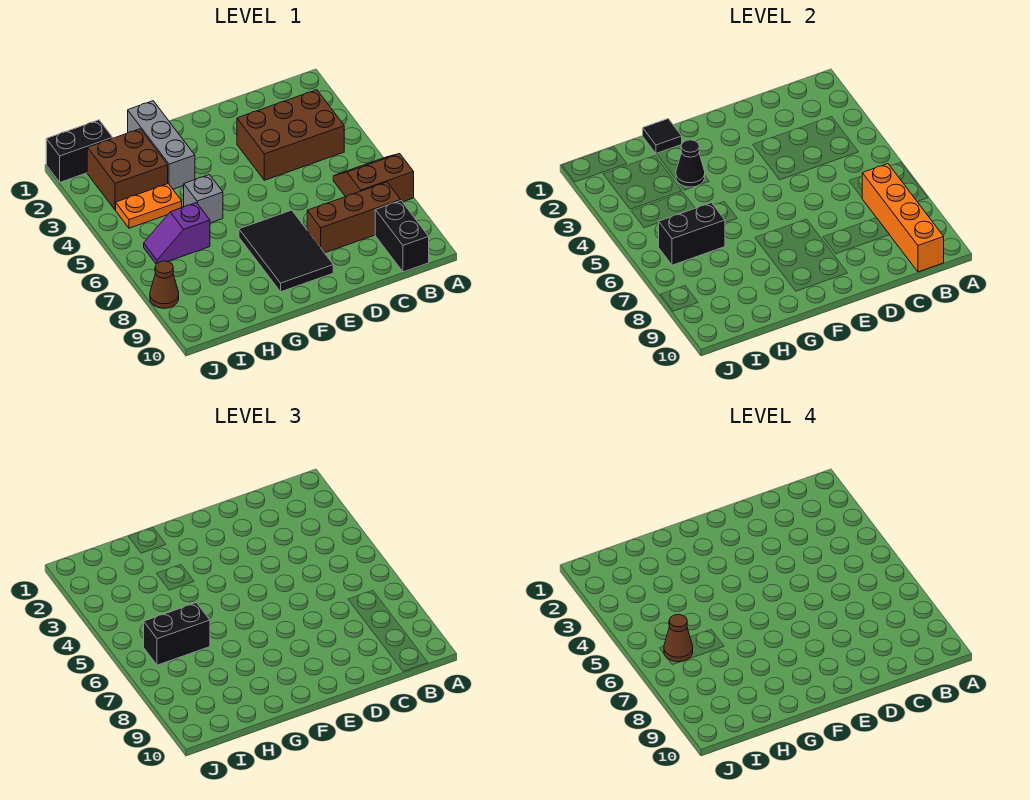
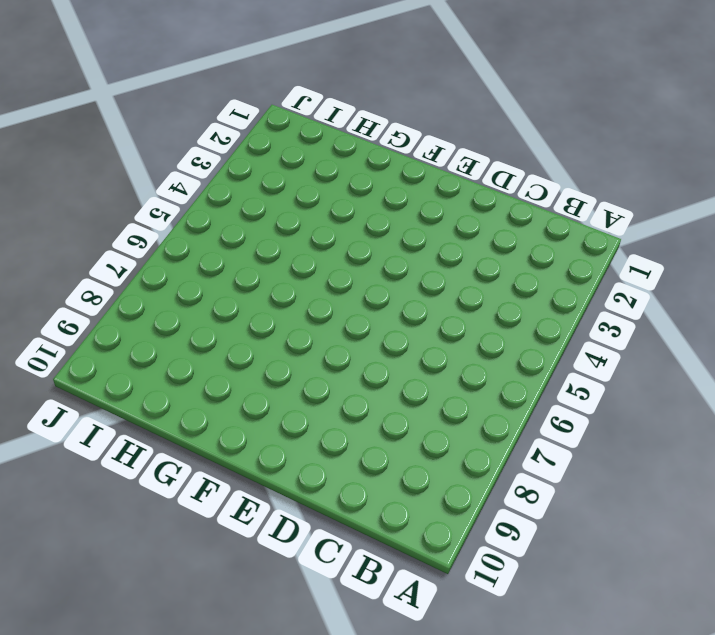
none -> brown slope A6:B7 level 1 top 7
none -> brown brick B3:D4 level 1
none -> brown brick B8:D8 level 1

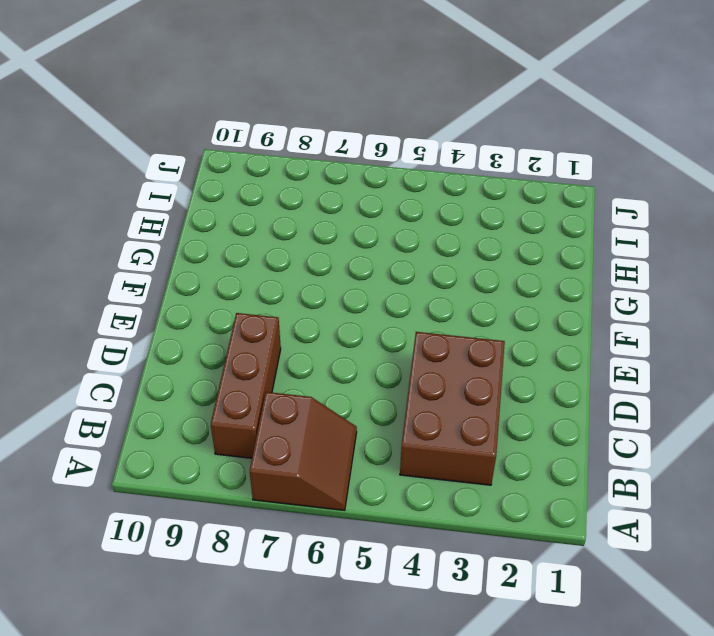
none -> black brick B9:B10 level 1
none -> black tile E7:F9 level 1
none -> grey brick G1:G3 level 1

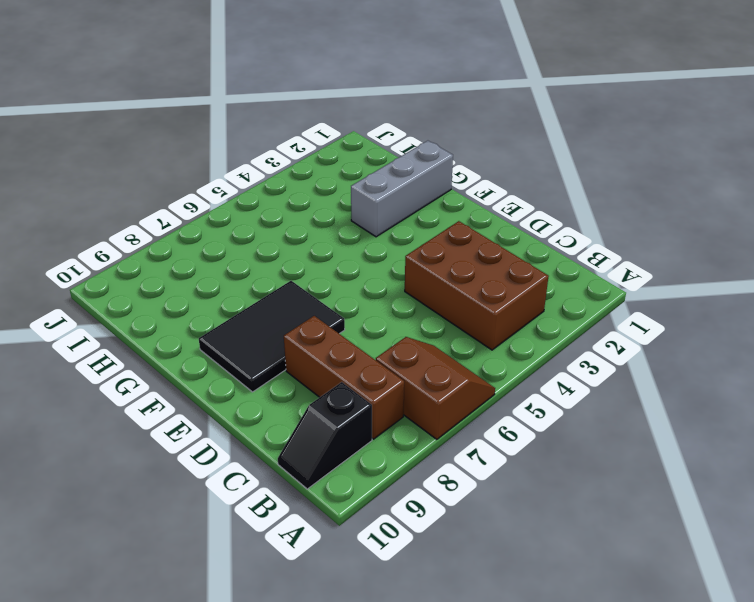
black slope B9:B10 level 1 top 9 -> black brick B9:B10 level 1
none -> grey brick G5 level 1
none -> brown brick H2:I3 level 1
none -> orange plate H4:I4 level 1

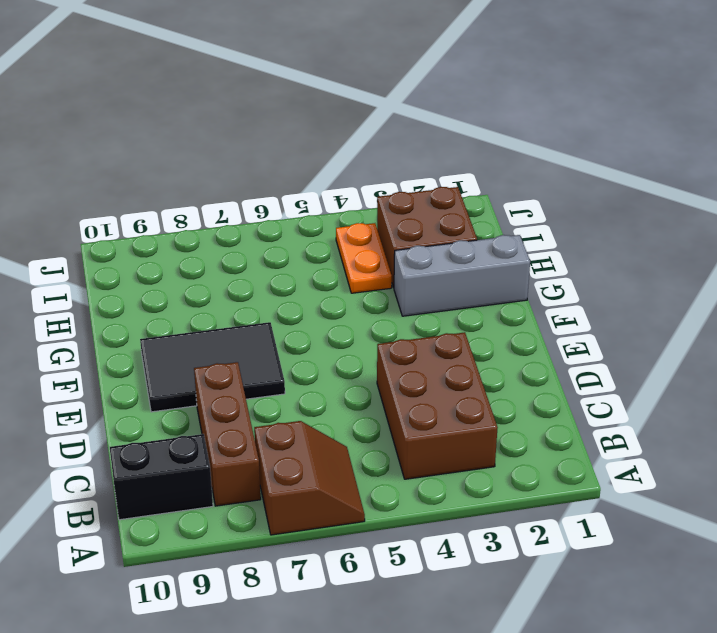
none -> grey brick G5 level 1
none -> purple slope H6:I6 level 1 top H
none -> black brick I1:J1 level 1

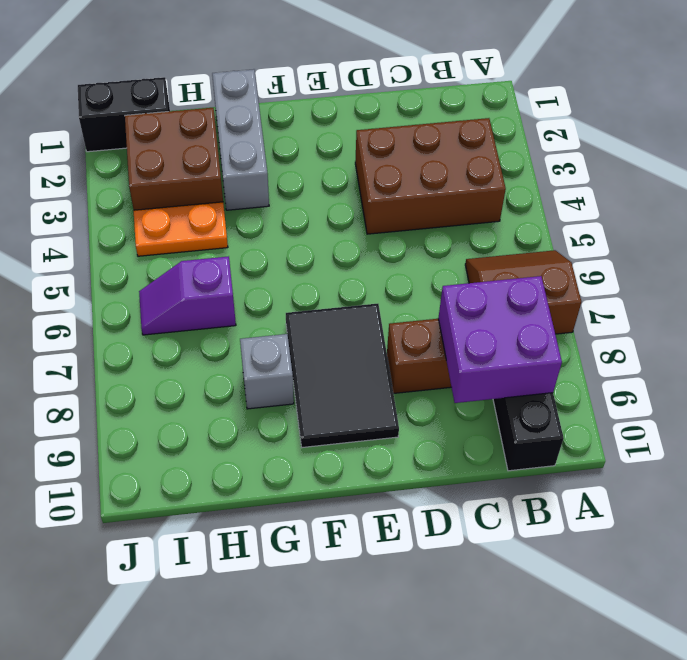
purple brick B8:C9 level 2 -> orange brick B7:B10 level 2
grey brick G8 level 1 -> grey brick G5 level 1
none -> brown cone J8 level 1
none -> black tile G1 level 2
none -> black cone G3 level 2

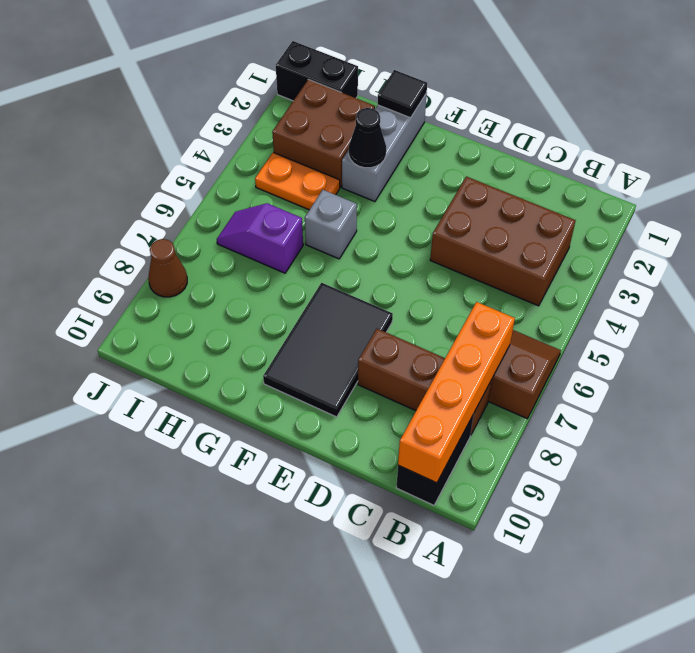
none -> black brick H6:I6 level 2
none -> black brick H6:I6 level 3
none -> brown cone I6 level 4

